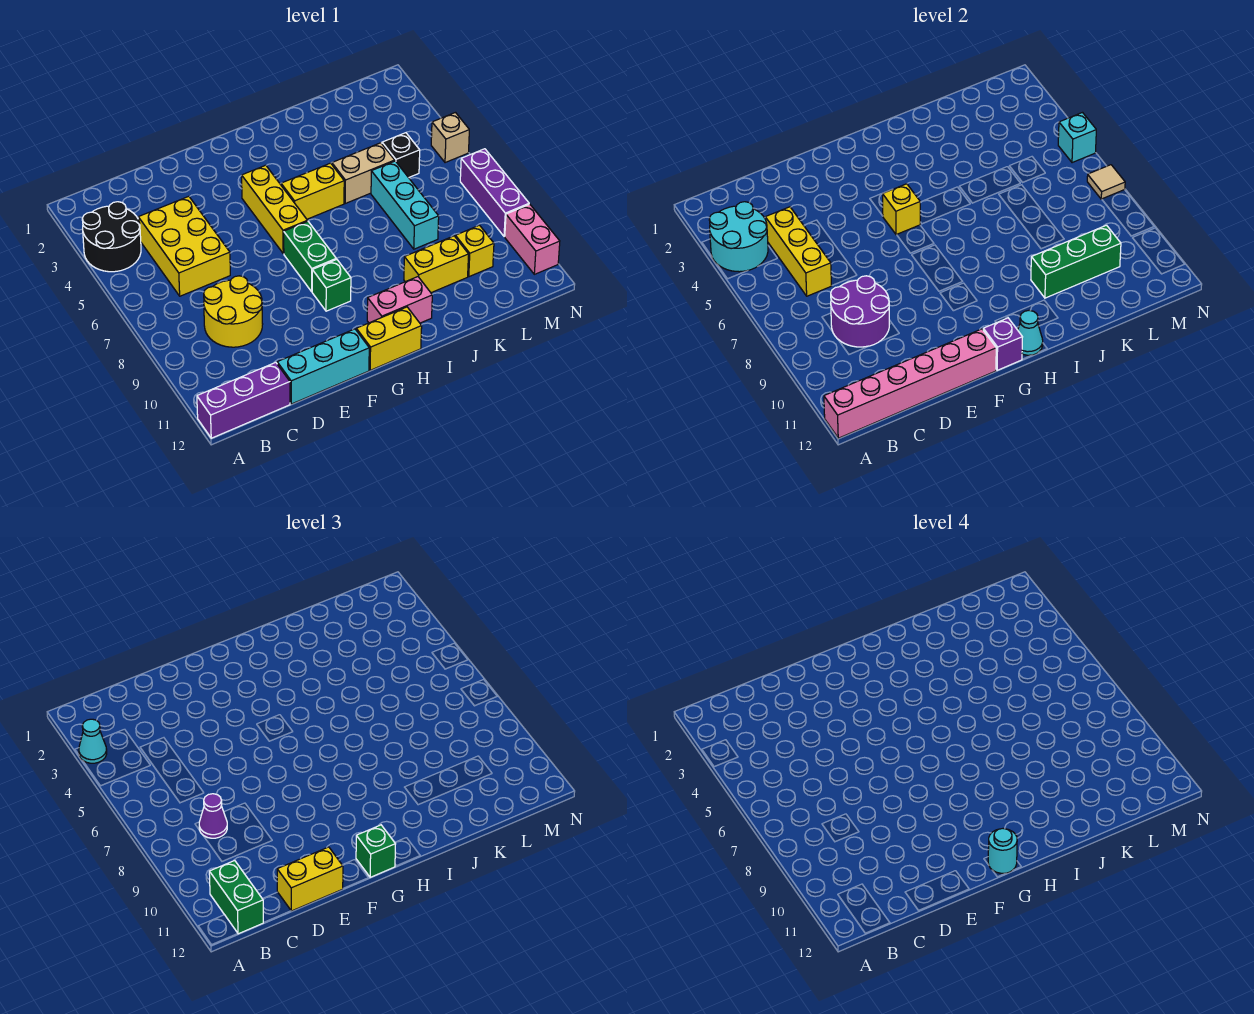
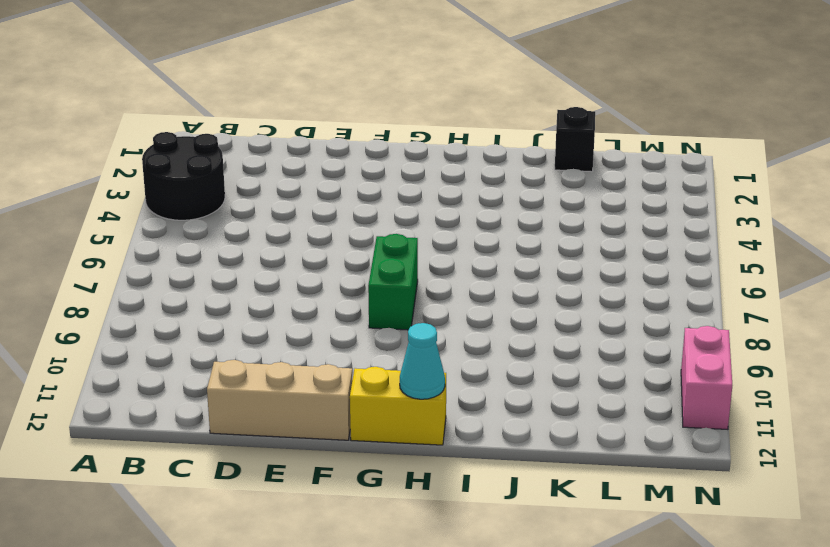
tan brick D12:F12 level 1 -> cyan brick D12:F12 level 1
black brick K1 level 1 -> black brick L5 level 1
none -> purple brick A12:C12 level 1
none -> yellow brick C4:D6 level 1
none -> yellow round brick C8:D9 level 1
none -> yellow brick G4:G6 level 1

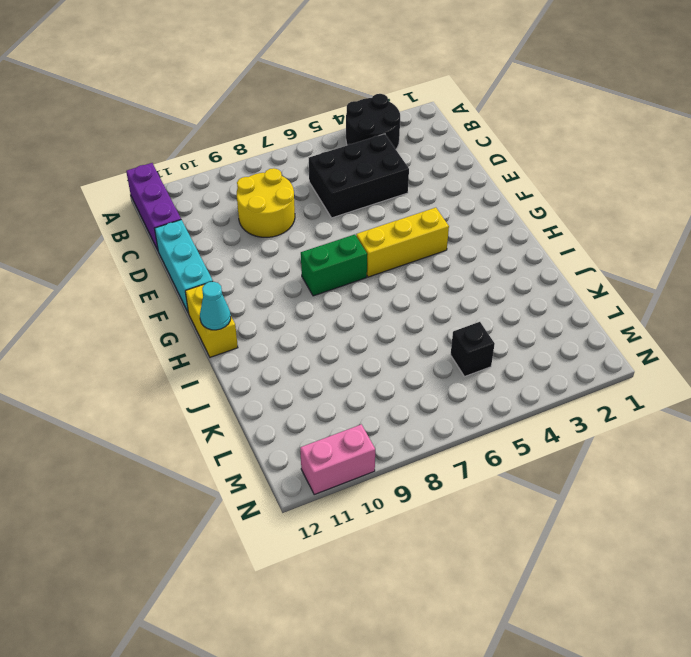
black brick C4:D6 level 1 -> yellow brick C4:D6 level 1
none -> green brick G9 level 1
none -> yellow brick H5:I5 level 1
none -> pink brick H11:I11 level 1
none -> tan brick J5:K5 level 1

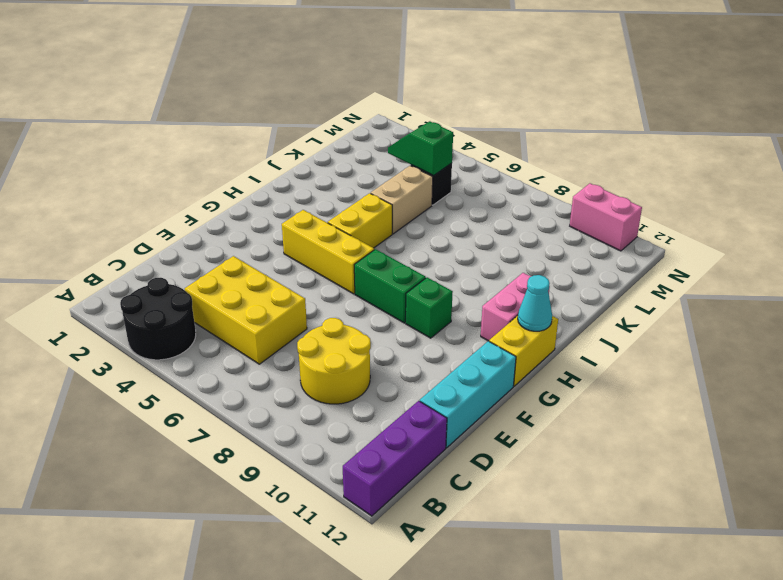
green slope L4:L5 level 2 top 5 -> none
none -> yellow brick J10:K10 level 1
none -> cyan brick K6:K8 level 1
none -> yellow brick L10 level 1
none -> tan brick N5 level 1

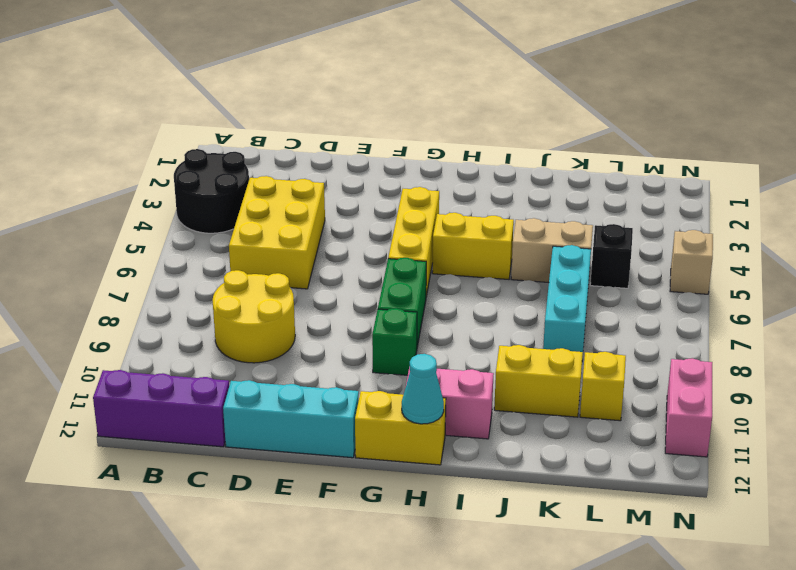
none -> purple brick N7:N9 level 1
none -> cyan round brick A3:B4 level 2
none -> pink brick A12:F12 level 2
none -> yellow brick C4:C6 level 2

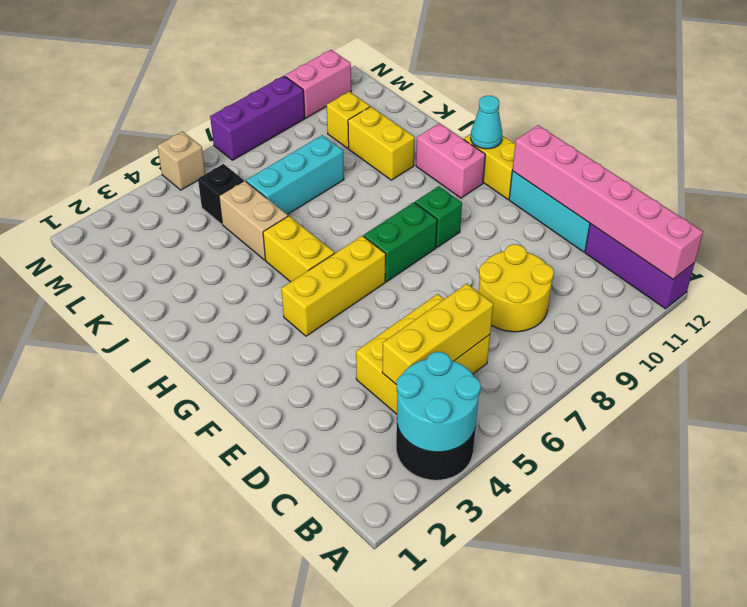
none -> purple round brick C8:D9 level 2
none -> yellow brick G5 level 2
none -> purple brick G12 level 2
none -> green brick J10:L10 level 2

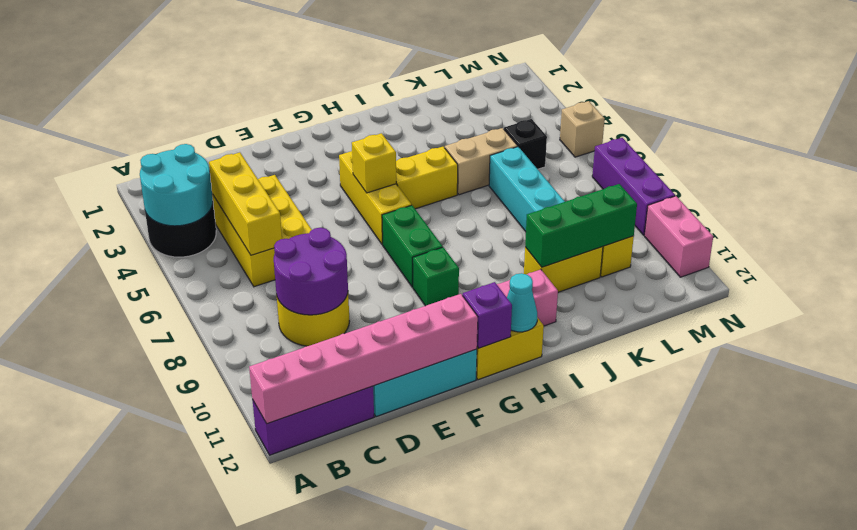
none -> cyan brick N5 level 2
none -> tan tile N7 level 2
none -> cyan cone A3 level 3
none -> green brick B11:B12 level 3

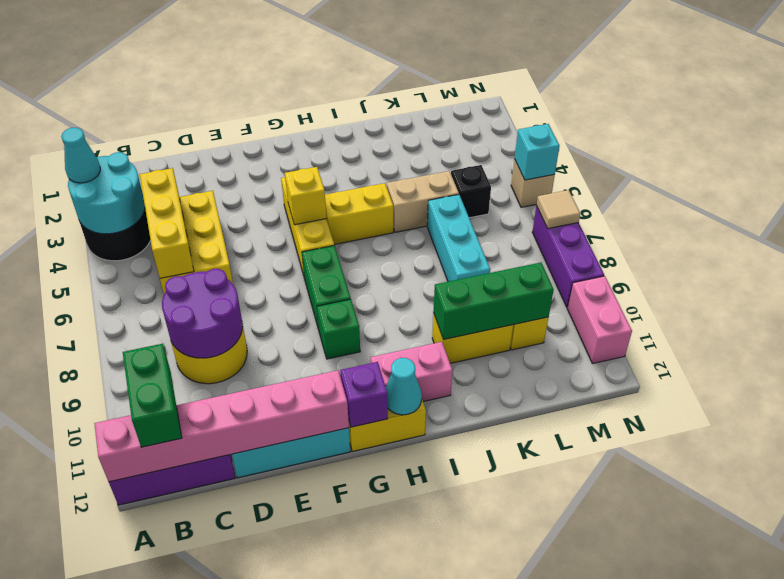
none -> purple cone C8 level 3
none -> yellow brick D12:E12 level 3
none -> green brick G12 level 3
none -> cyan round brick G12 level 4

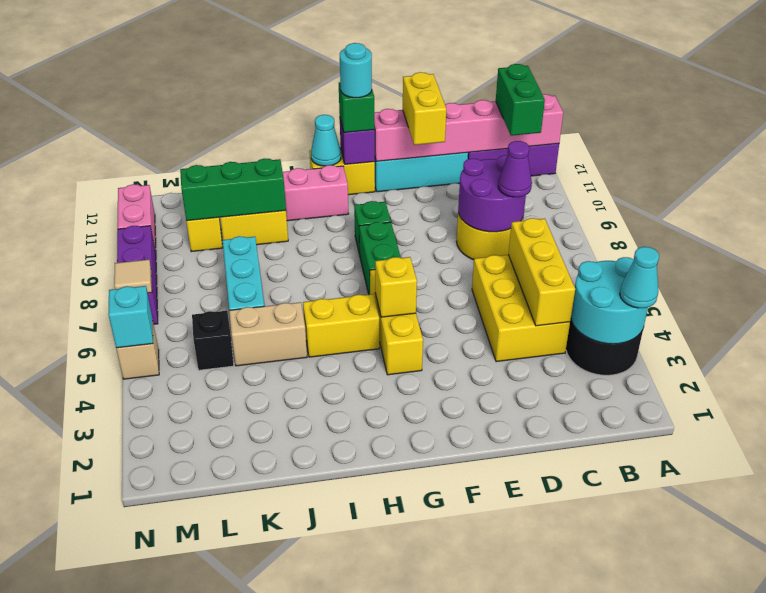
yellow brick E11:E12 level 3 -> yellow brick D12:E12 level 3

